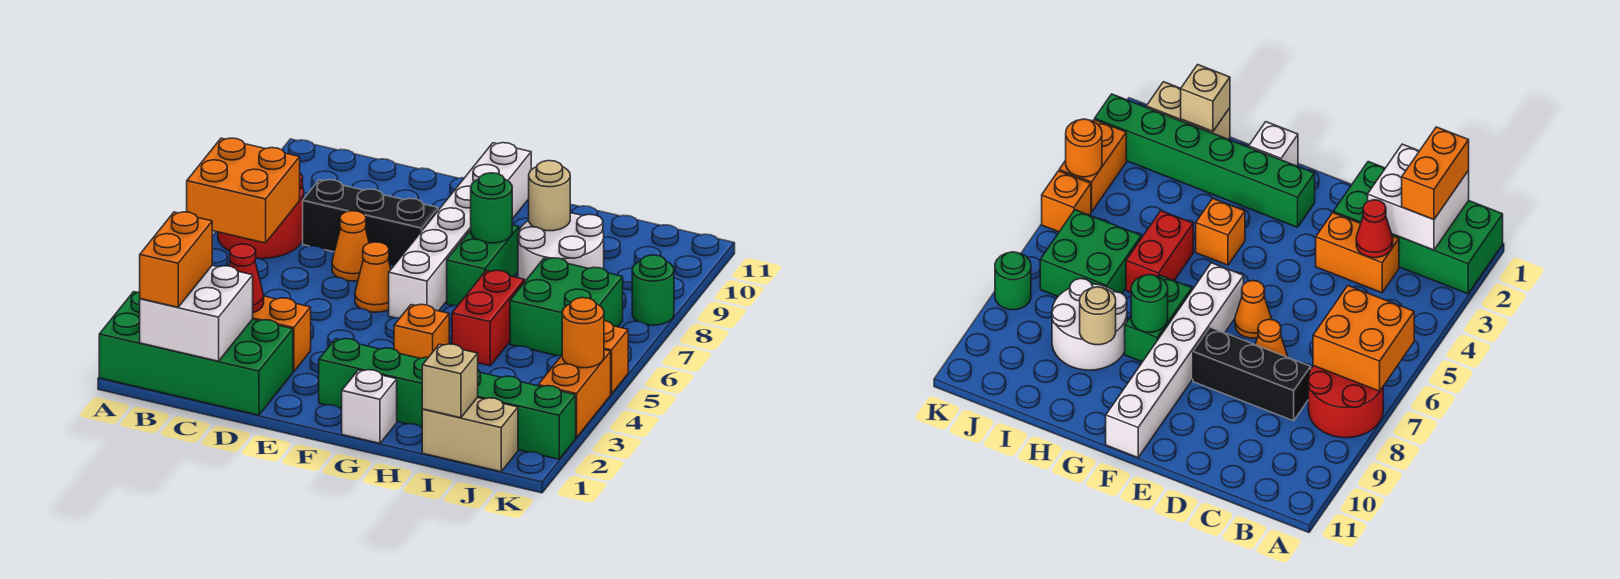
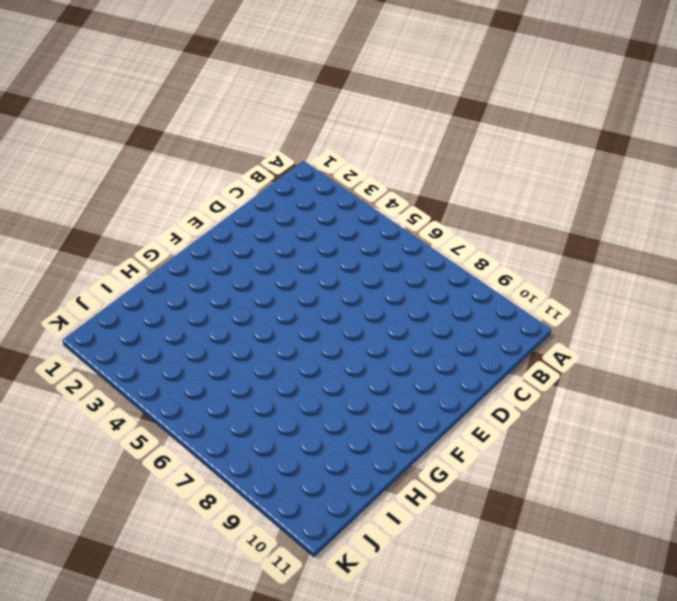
none -> green brick A1:D2 level 1
none -> red round brick A7:B8 level 1
none -> orange brick C3:D3 level 1

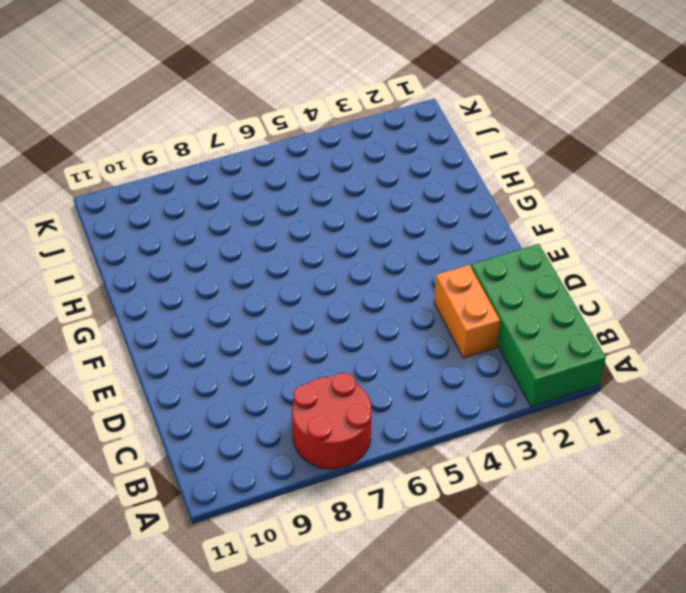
none -> black brick C8:E8 level 1
none -> orange cone D7 level 1
none -> orange cone E6 level 1

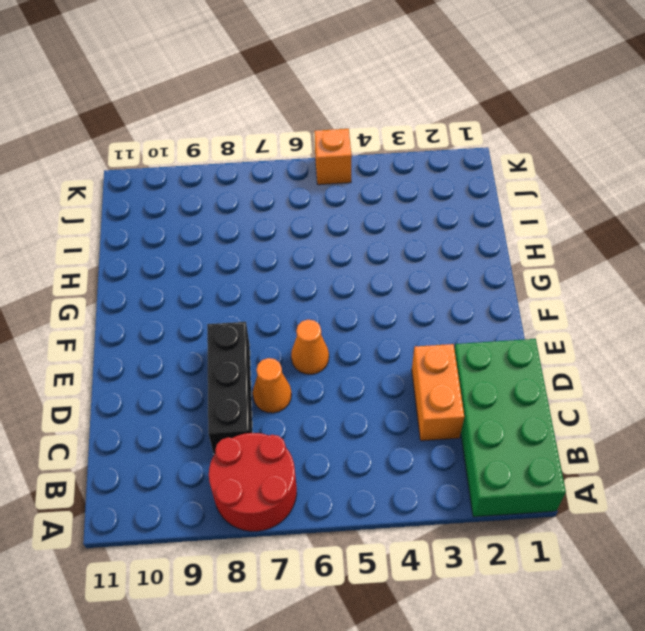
none -> green brick F2:K2 level 1
none -> white brick F6:F11 level 1
none -> white brick G1 level 1

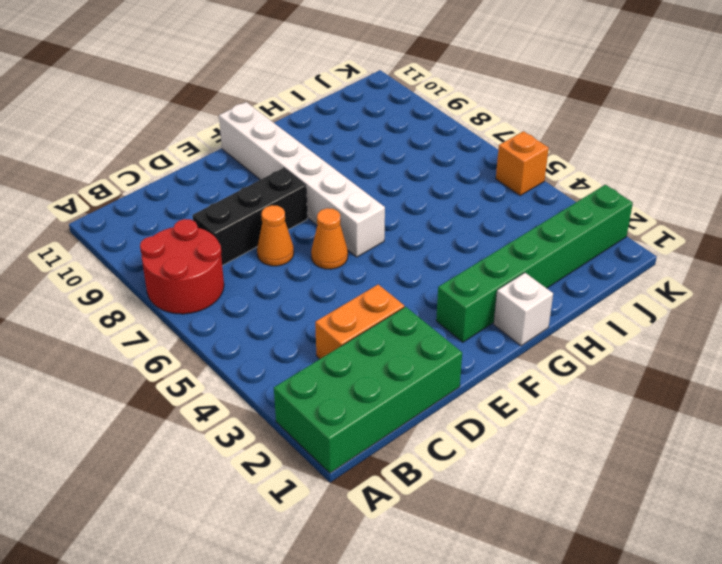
none -> orange brick G4 level 1
none -> green brick G7:G8 level 1
none -> red brick H5:H6 level 1

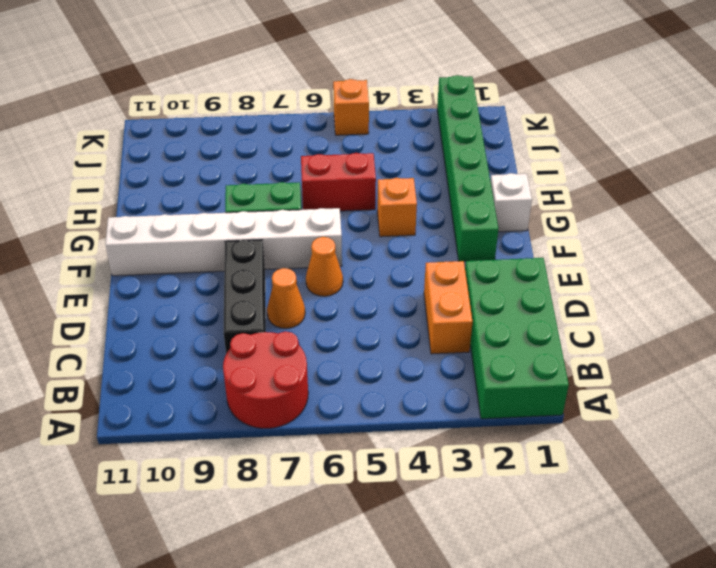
none -> white round brick H8:I9 level 1
none -> tan brick I1:J1 level 1
none -> green brick I6:J7 level 1

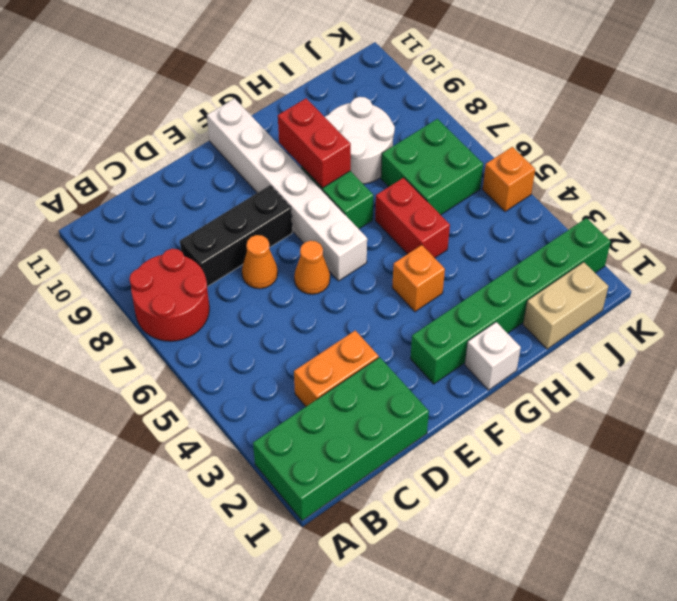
red brick G8:G9 level 2 -> green round brick G8 level 2
none -> orange brick K3:K4 level 1
none -> green round brick K8 level 1
none -> orange brick A6:B7 level 2

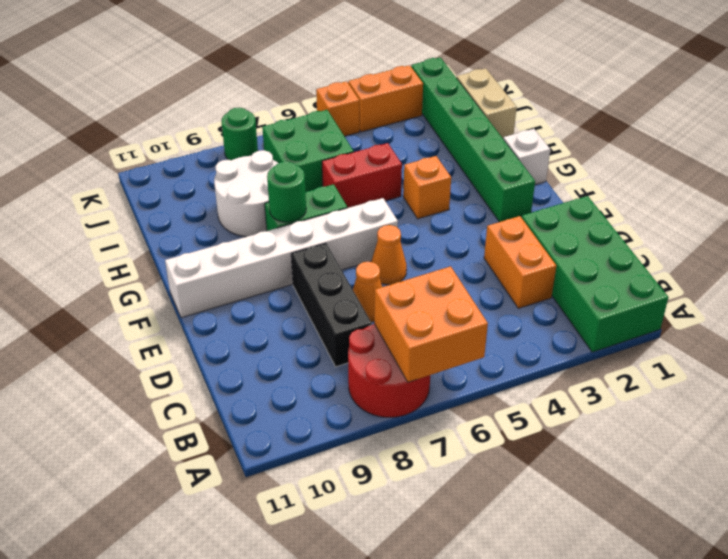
none -> white brick B1:C2 level 2
none -> red cone C3 level 2
none -> tan round brick H9 level 2

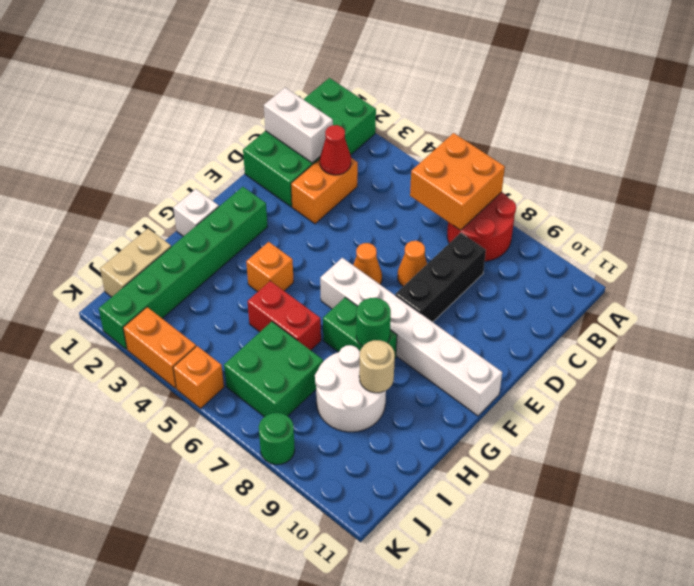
white brick C1:C2 level 2 -> white brick B1:C2 level 2
none -> tan brick I1 level 2
none -> orange round brick K4 level 2
none -> orange brick B1:B2 level 3

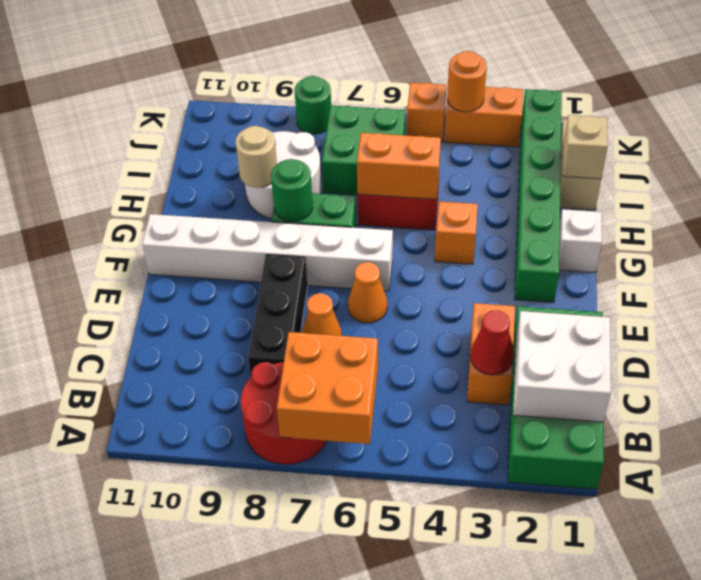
orange brick H5:H6 level 2 -> orange brick B1:B2 level 3

